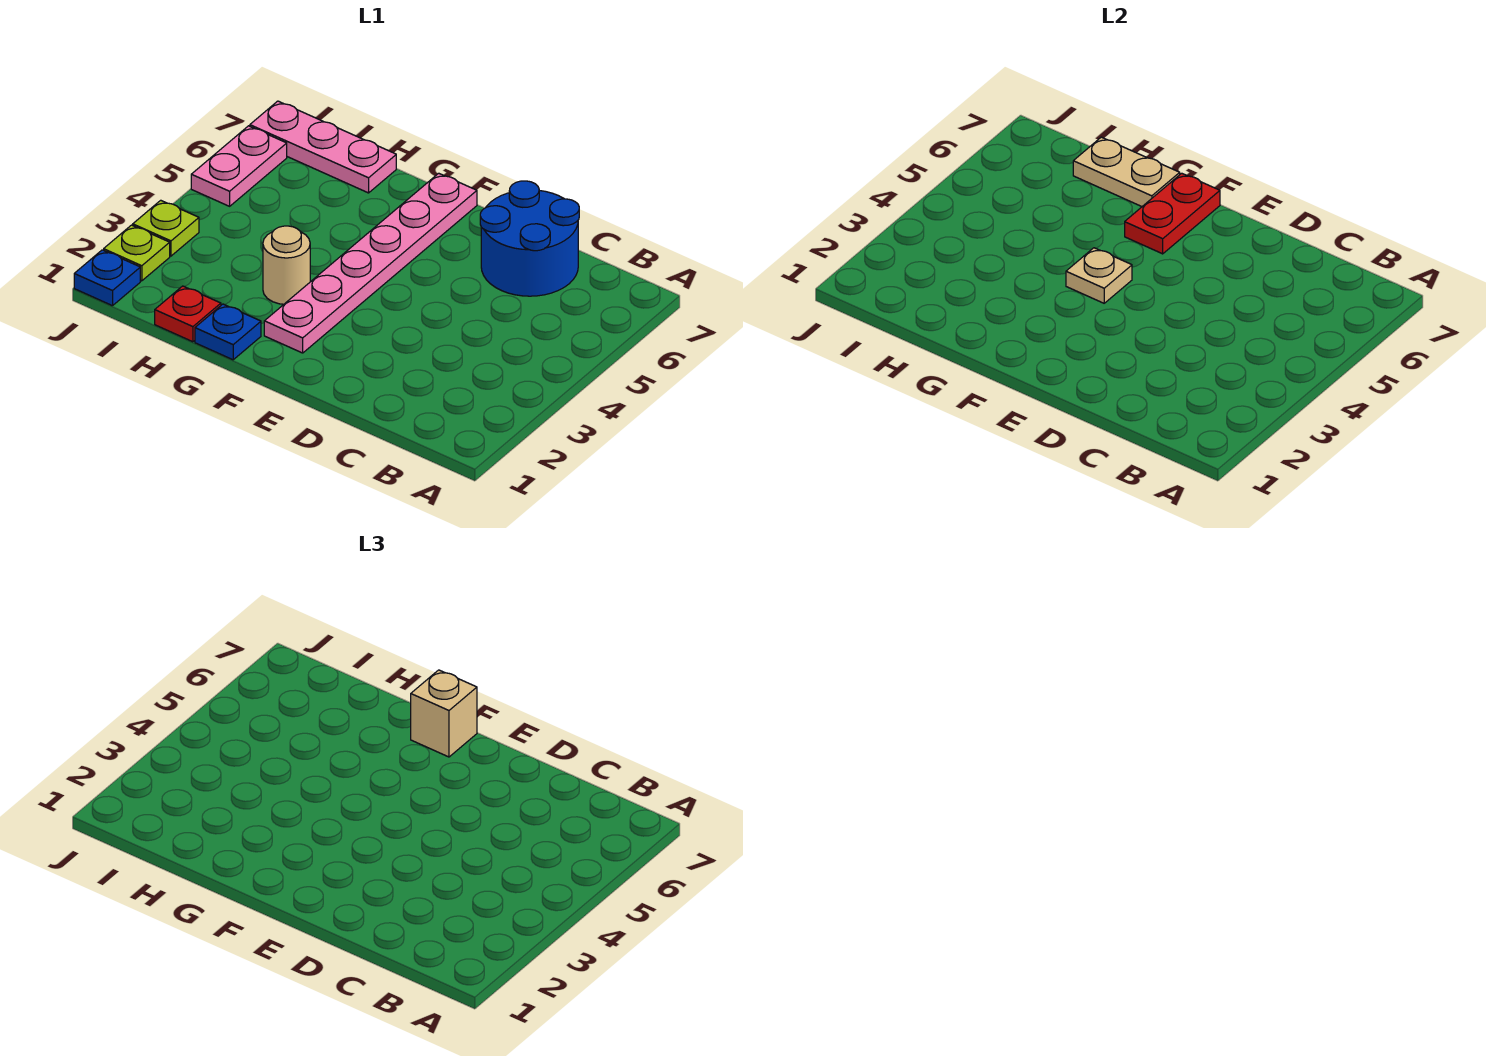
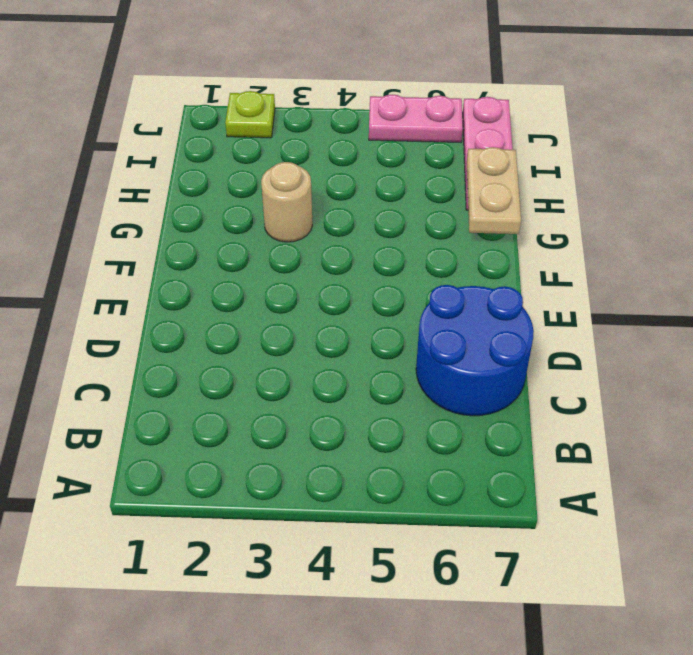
none -> pink plate F2:F7 level 1
none -> blue plate G1 level 1
none -> red plate H1 level 1

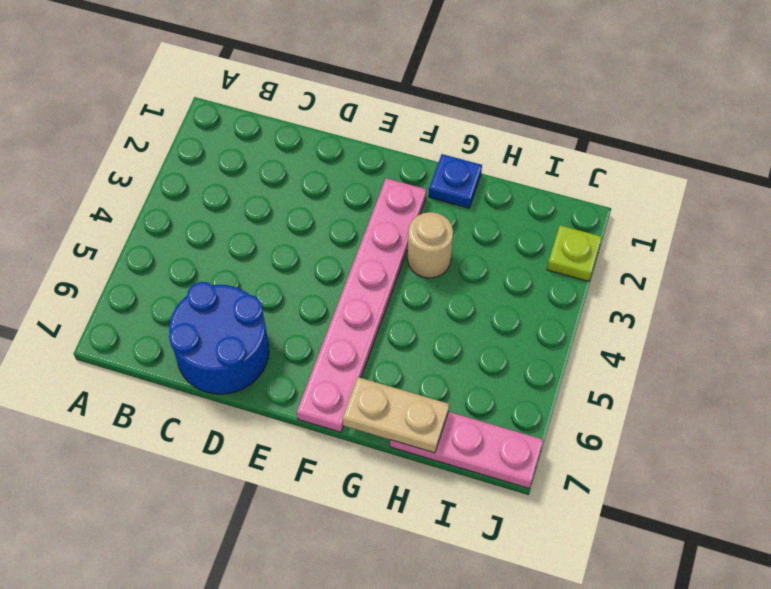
none -> red plate H1 level 1
none -> blue plate J1 level 1
none -> lime plate J3 level 1

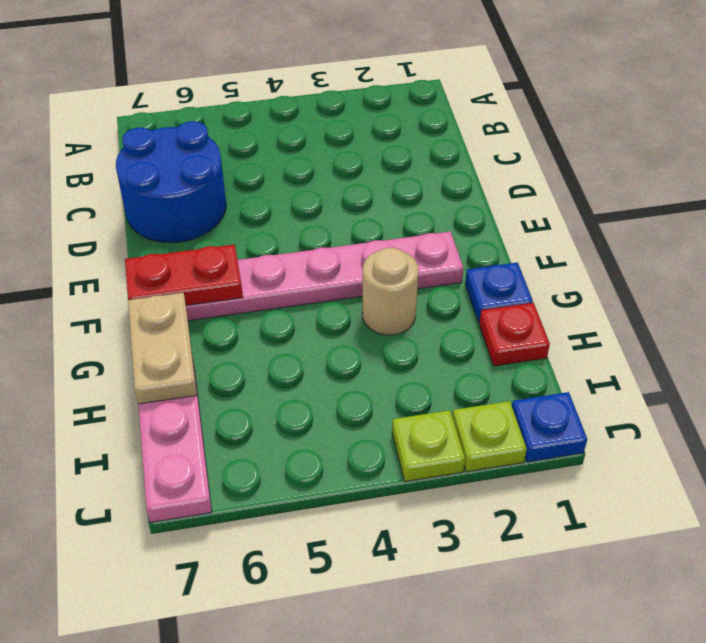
none -> pink plate J5:J6 level 1
none -> tan plate F4 level 2
none -> tan brick F7 level 3

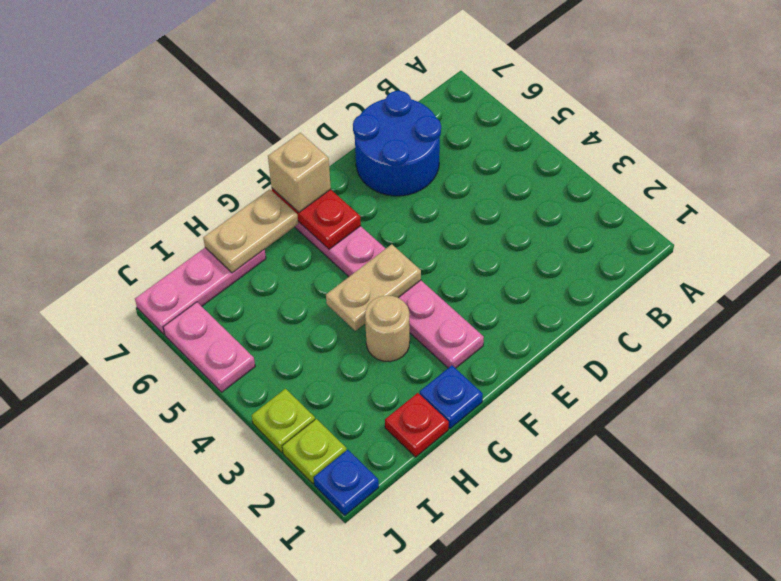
tan plate F4:G4 level 2 -> tan plate F4 level 2

